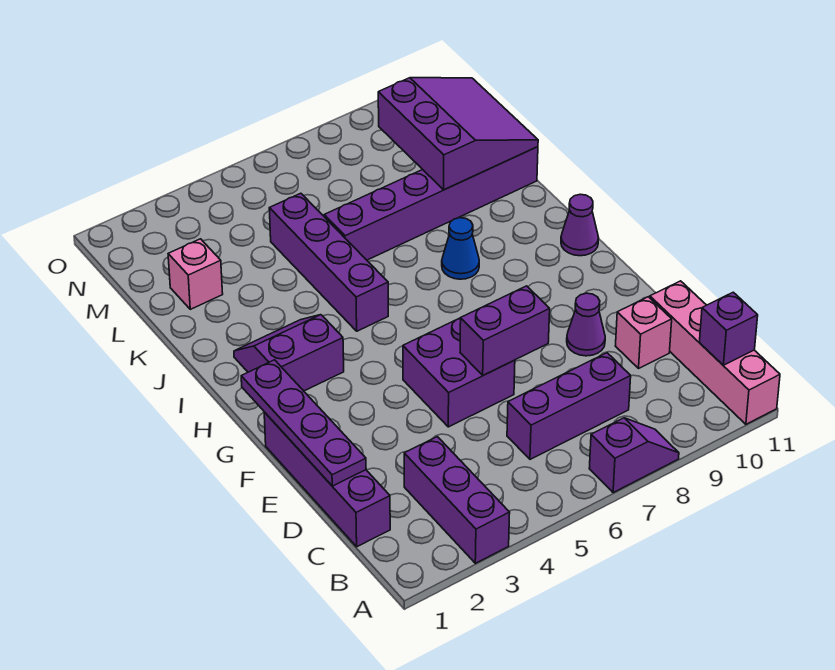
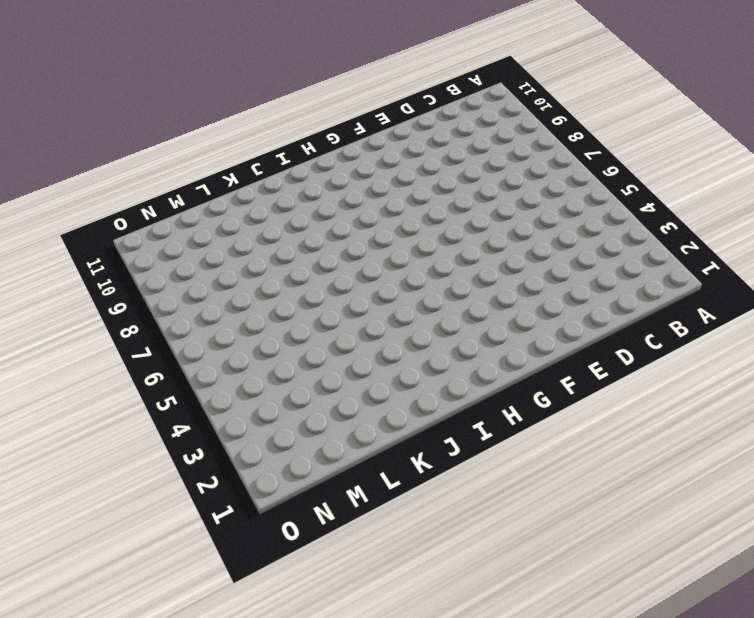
none -> purple brick A3:C3 level 1
none -> purple slope A7:A8 level 1 top 7
none -> pink brick A11:D11 level 1

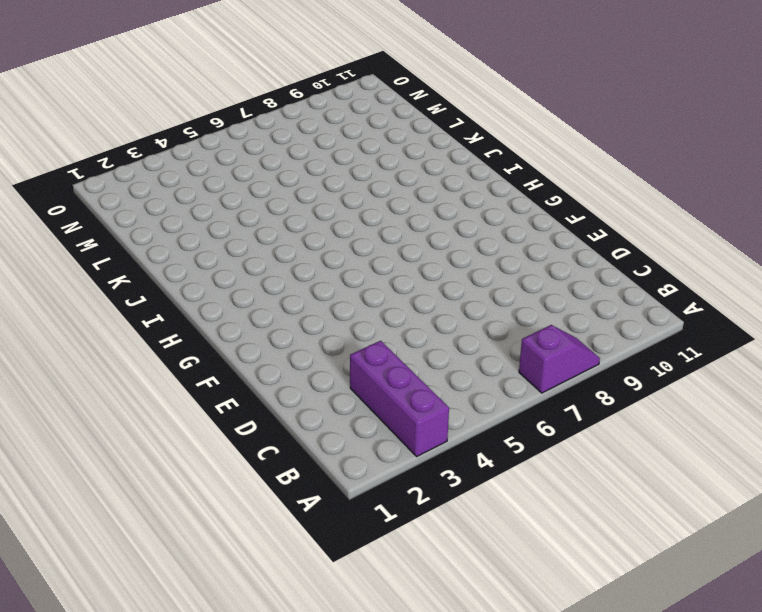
none -> pink brick A11:D11 level 1
none -> purple brick C1:F1 level 1
none -> purple brick C6:C8 level 1

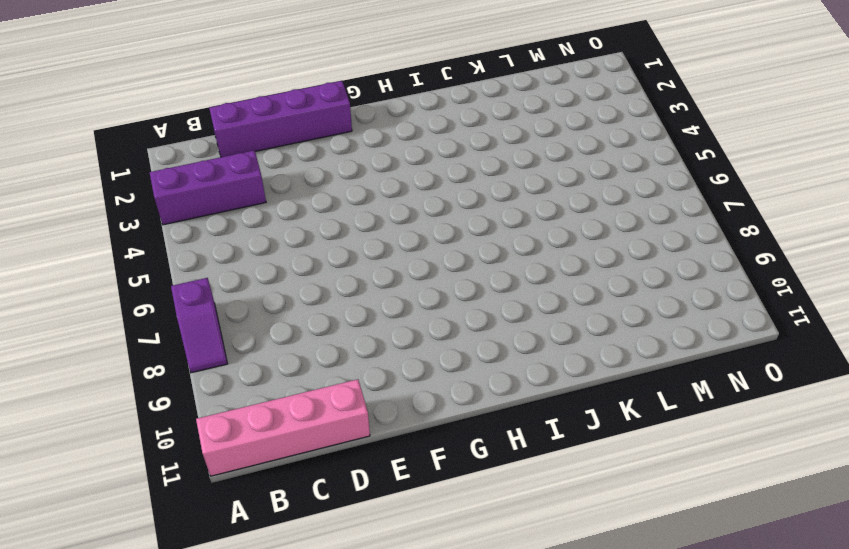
none -> purple brick C6:C8 level 1
none -> pink brick D10 level 1
none -> purple brick E5:F6 level 1

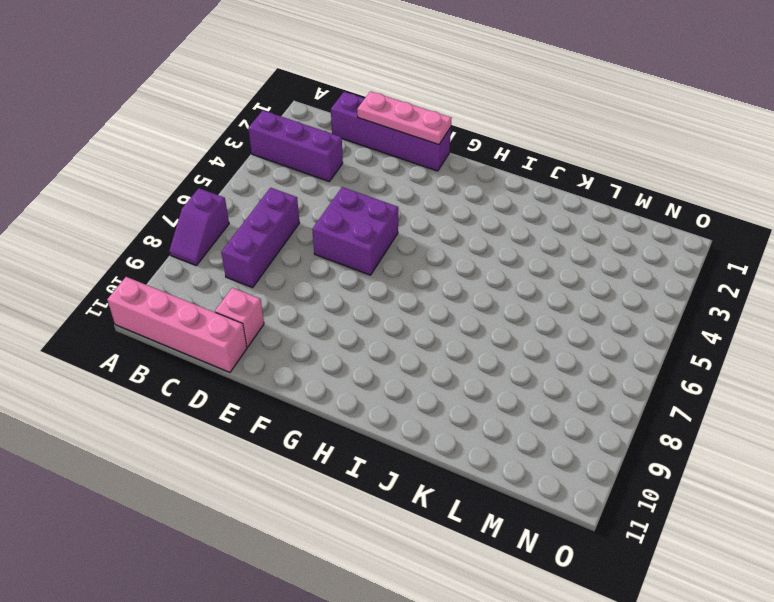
pink plate D1:F1 level 2 -> purple plate D1:G1 level 2
none -> purple cone E9 level 1
none -> purple slope H2:I3 level 1 top H
none -> purple cone H11 level 1

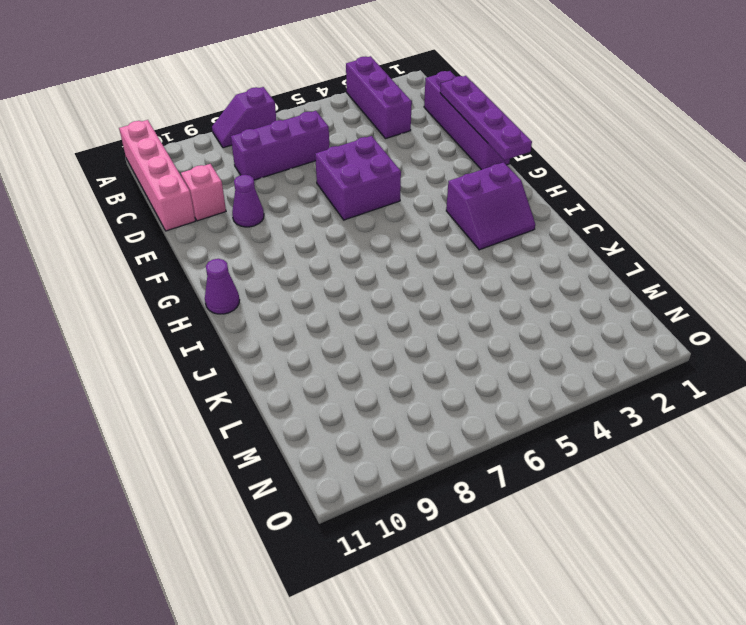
none -> purple brick I5:L5 level 1
none -> blue cone I8 level 1
none -> purple brick K6:K11 level 1

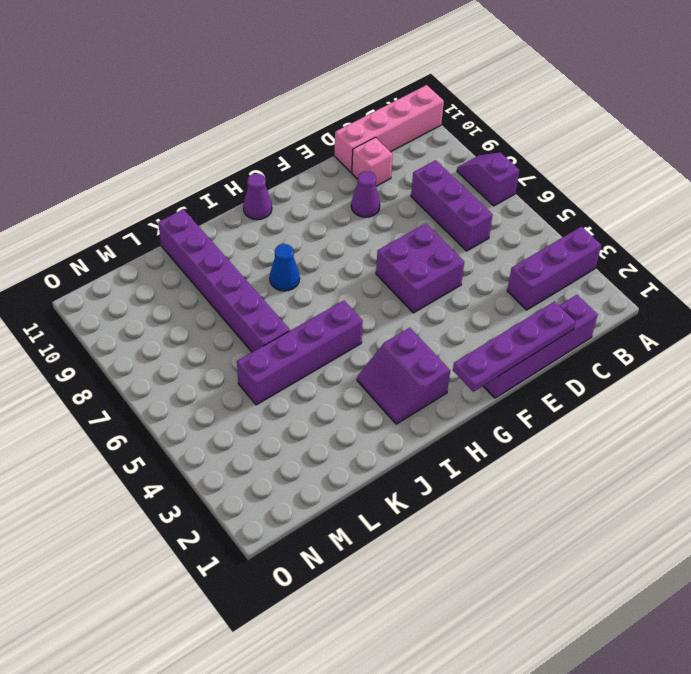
none -> pink brick L2 level 1
none -> purple brick B11 level 2
none -> purple brick E6:E7 level 2

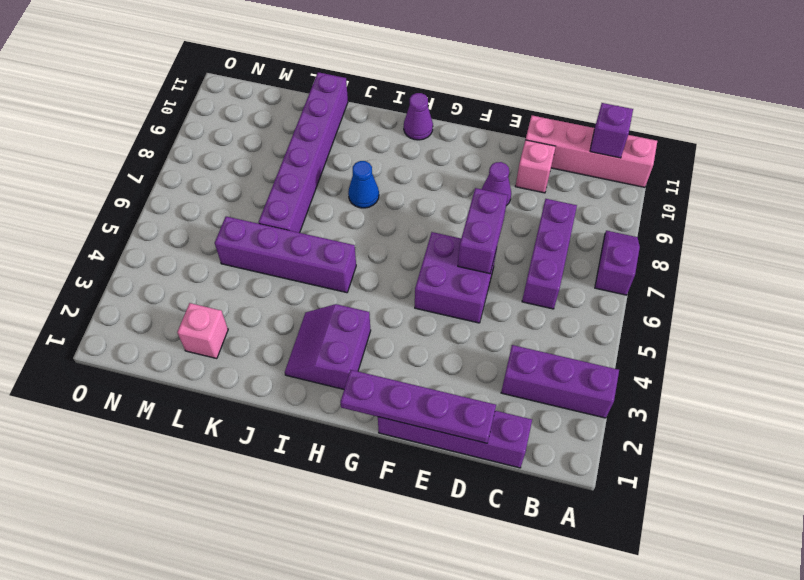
none -> purple slope K9:M11 level 2 top 9

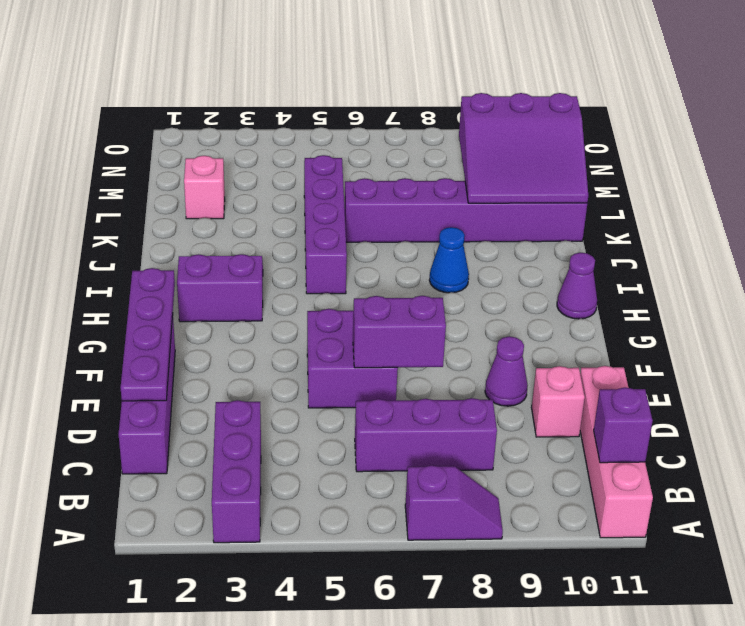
purple slope K9:M11 level 2 top M -> purple slope K9:M11 level 2 top 9

